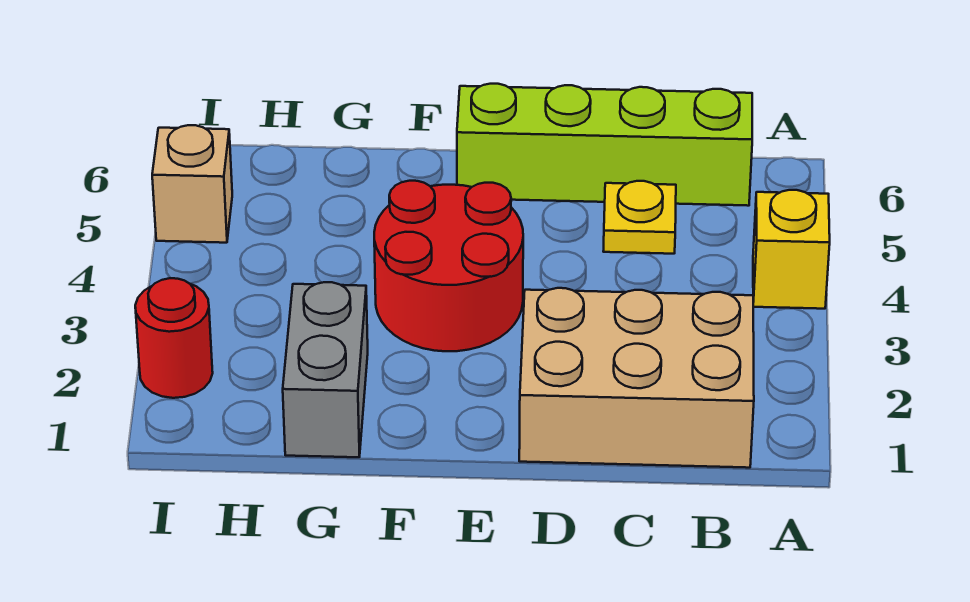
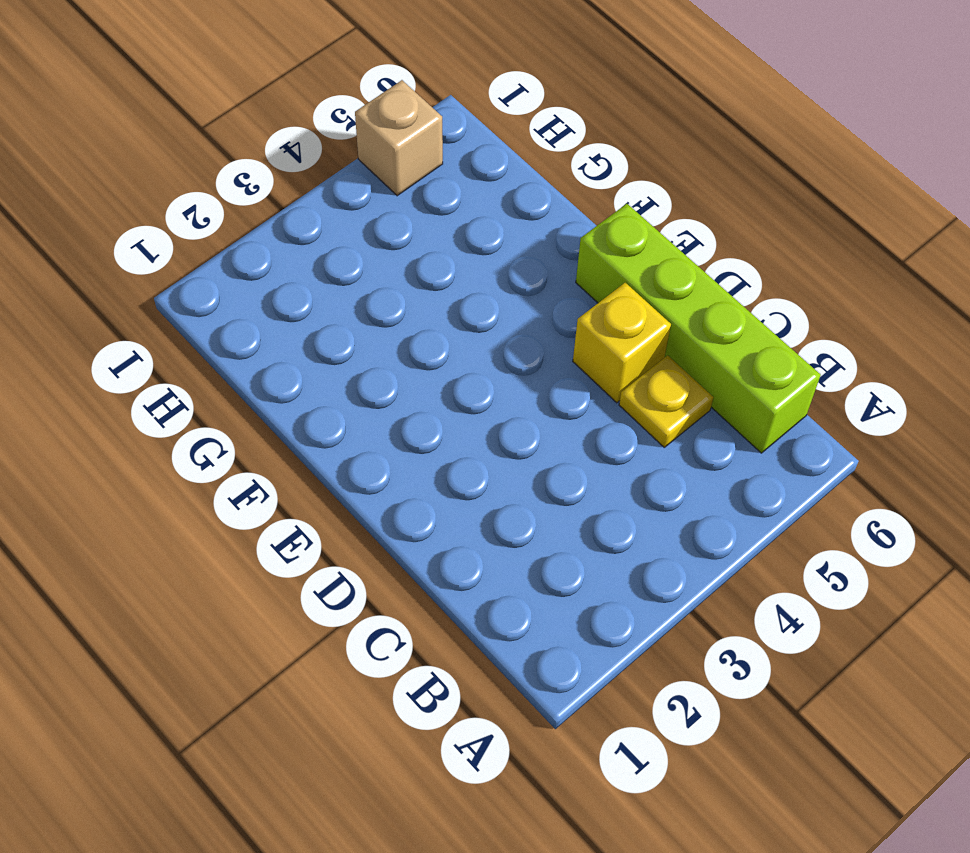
yellow brick D5 level 1 -> yellow brick A4 level 1
none -> tan brick B1:D2 level 1
none -> red round brick E3:F4 level 1

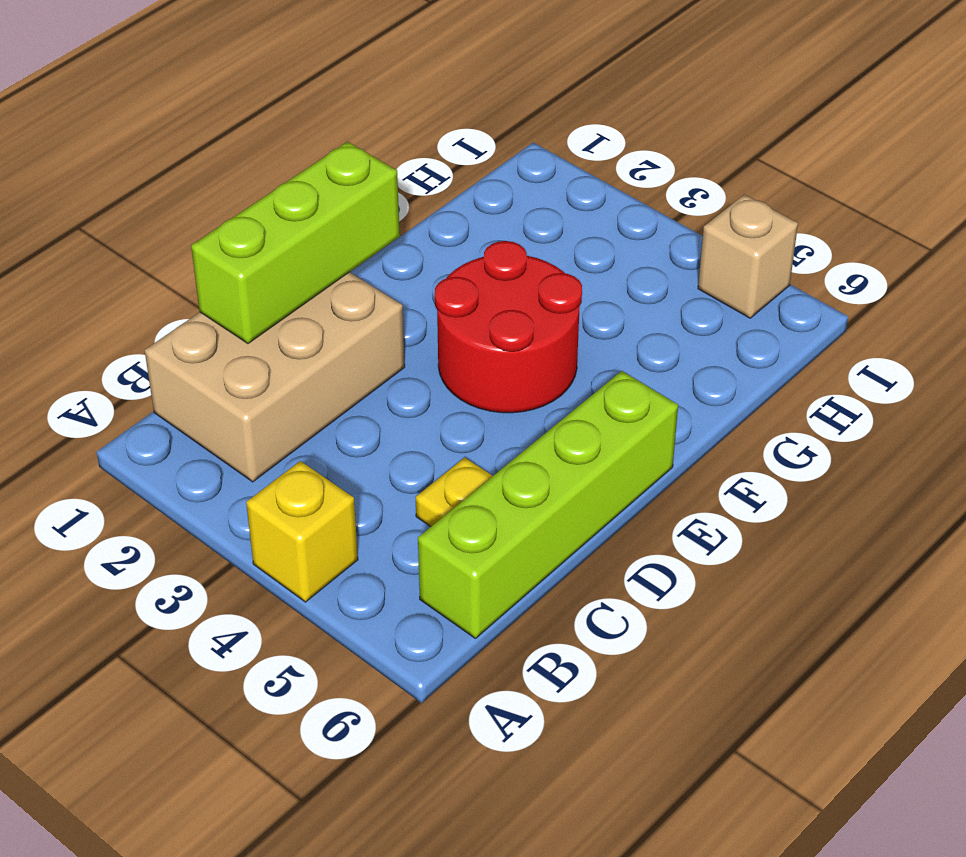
lime brick C1:E1 level 2 -> none
none -> grey brick G1:G2 level 1
none -> red round brick I2 level 1

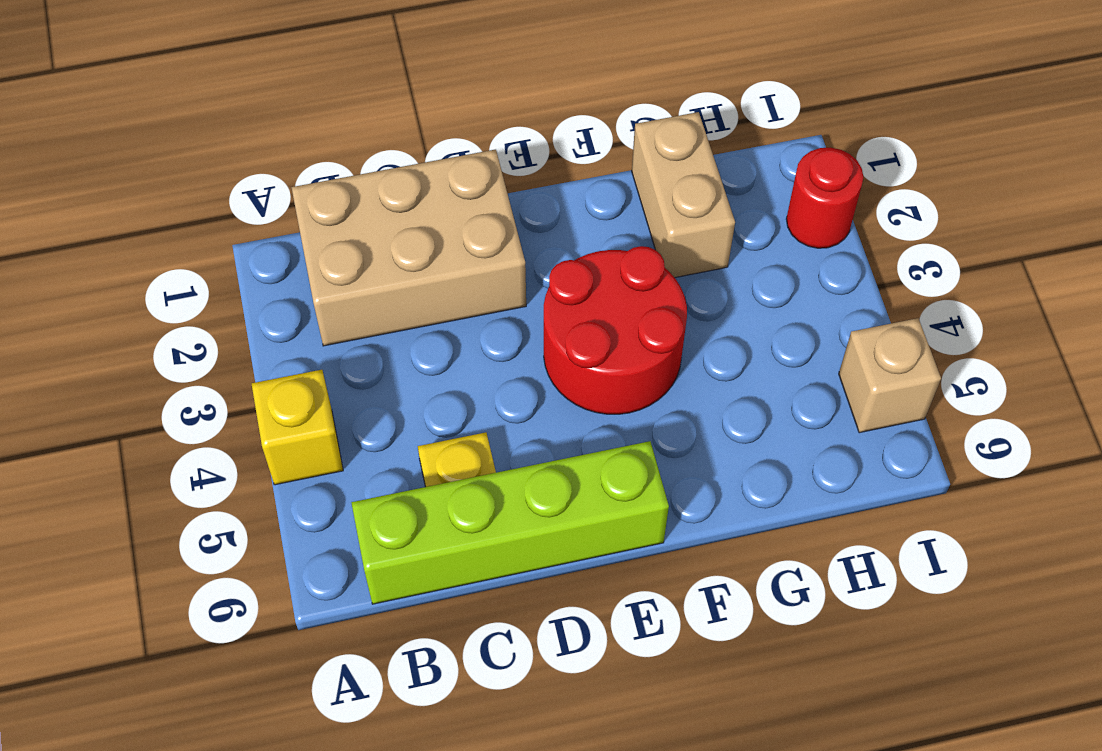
tan brick G1:G2 level 1 -> grey brick G1:G2 level 1

